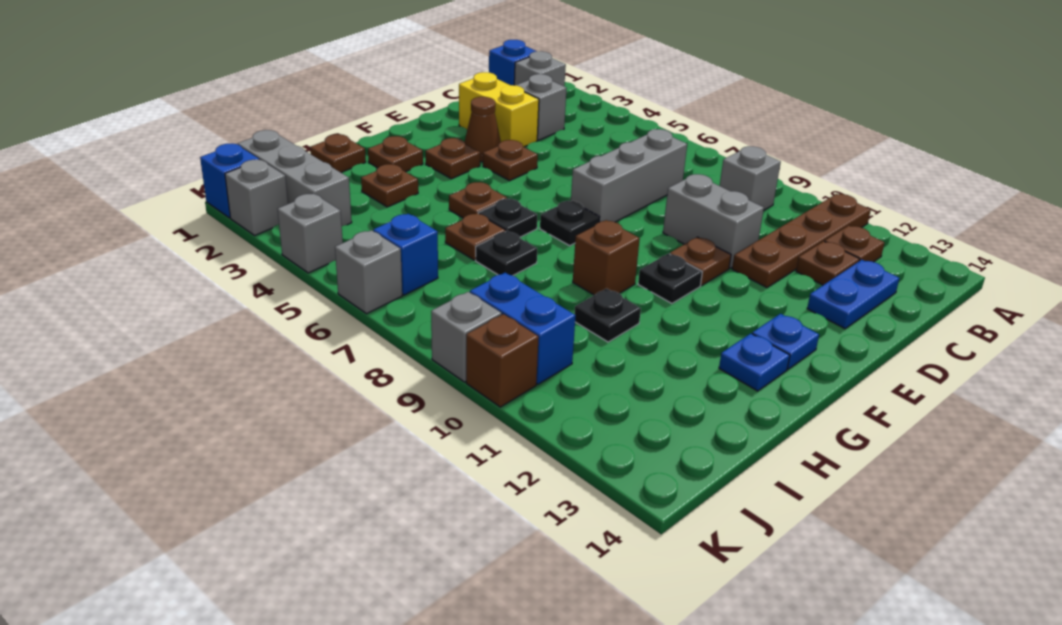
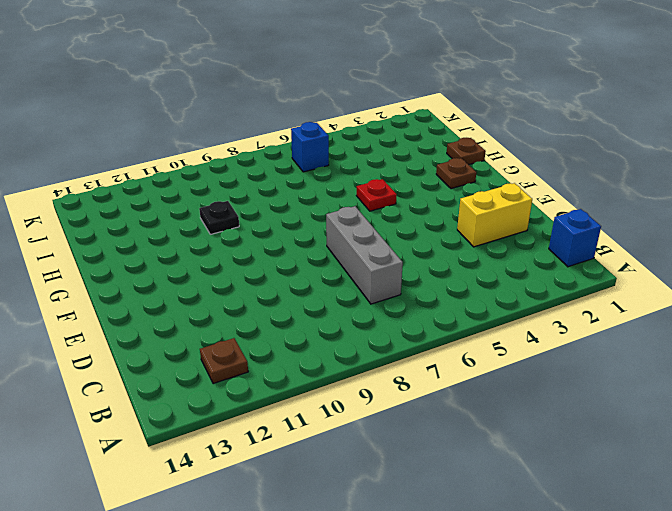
red plate G5 level 1 -> brown plate G5 level 1
none -> brown plate A11:D11 level 1
none -> grey brick B2 level 1
none -> grey brick B9 level 1
none -> grey brick C3 level 1

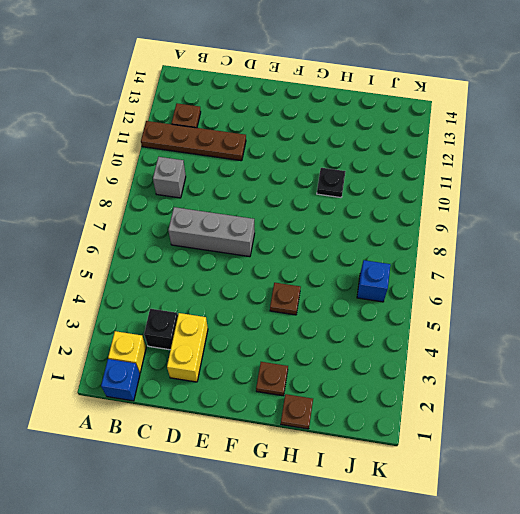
yellow brick B2 level 1 -> grey brick B2 level 1
black brick C3 level 1 -> grey brick C3 level 1
none -> brown plate C12 level 1
none -> blue plate C13:D13 level 1
none -> grey brick D9:D10 level 1
none -> brown cone E3 level 1

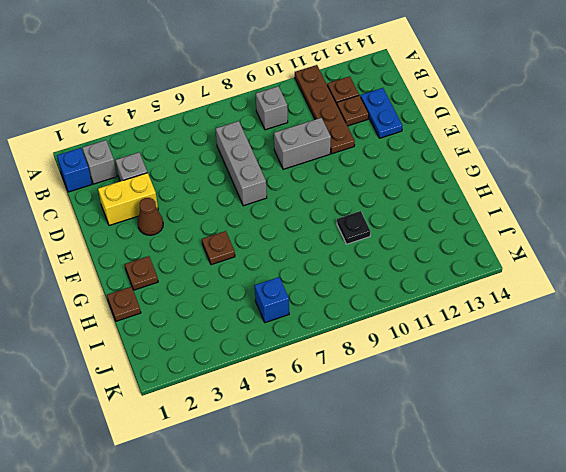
none -> brown plate E4 level 1
none -> brown plate E10 level 1
none -> brown plate F3 level 1
none -> black plate F7 level 1

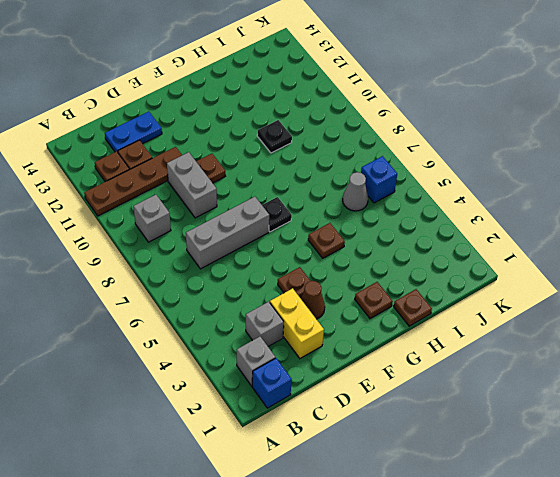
grey cone I6 level 1 -> none
none -> brown plate F3 level 1
none -> black plate F10 level 1
none -> blue plate F13 level 1
none -> black plate G6 level 1

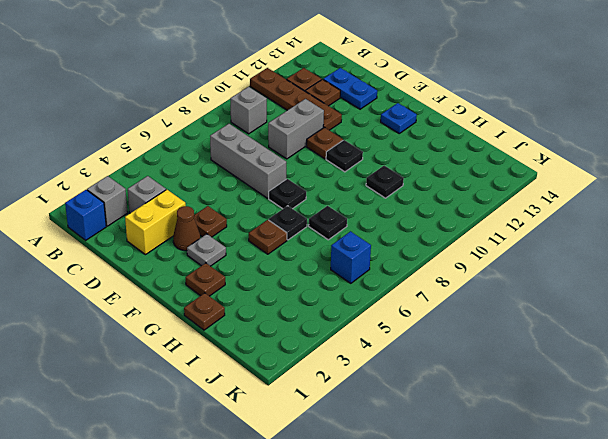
grey plate F3 level 1 -> brown plate F3 level 1
none -> brown brick G9 level 1
none -> blue plate G13 level 1
none -> brown plate H3 level 1
none -> brown plate H6 level 1

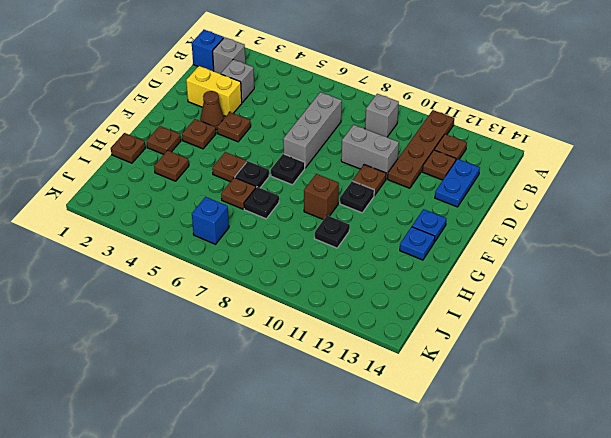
none -> grey brick J1:J3 level 1
none -> blue brick J9:J10 level 1
none -> blue brick K1 level 1
none -> grey brick K2 level 1

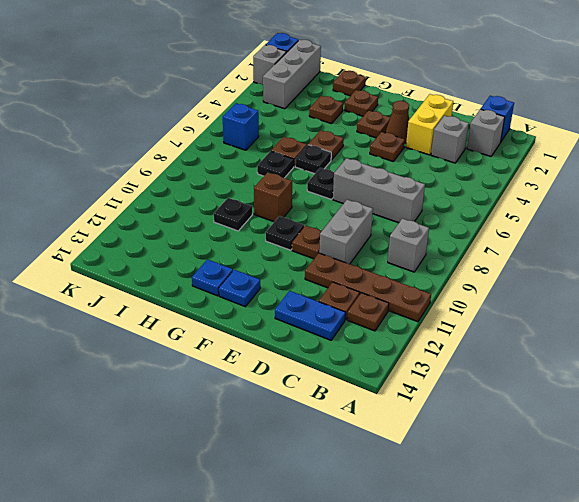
none -> blue brick J9:J10 level 1
none -> grey brick K4 level 1
none -> grey brick K6 level 1
none -> grey brick K9 level 1

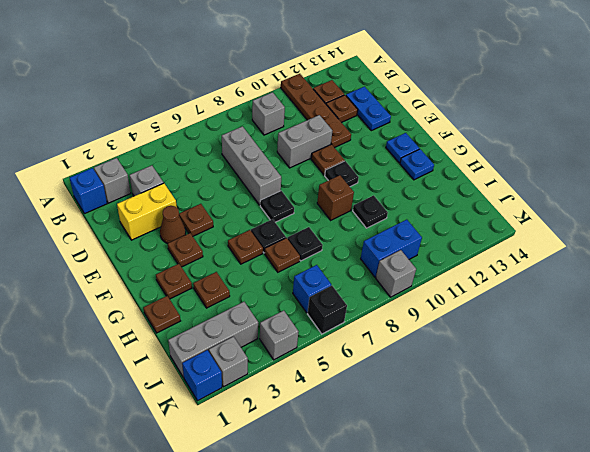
black brick K6 level 1 -> grey brick K6 level 1
none -> brown brick K10 level 1

